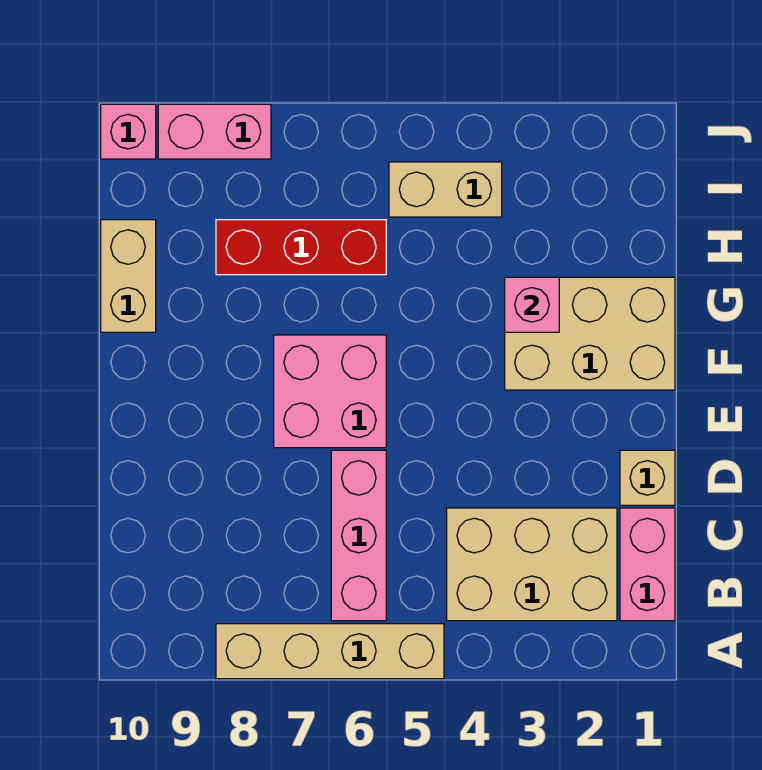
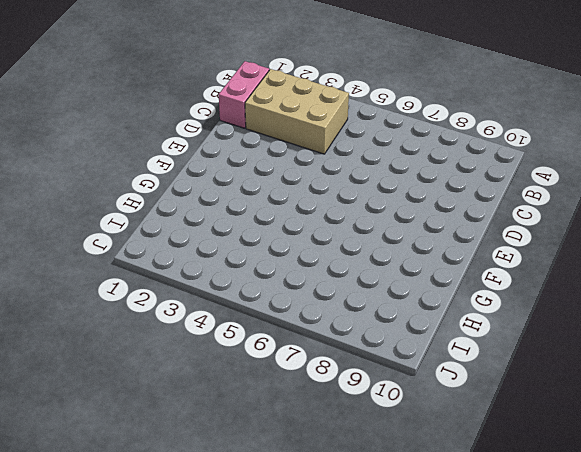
none -> tan brick A5:A8 level 1
none -> pink brick B6:D6 level 1
none -> tan brick D1 level 1

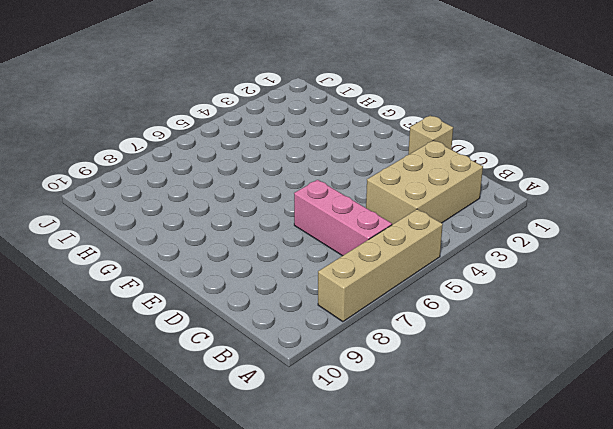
none -> pink brick B1:C1 level 1
none -> pink brick E6:F7 level 1
none -> tan brick F1:G3 level 1

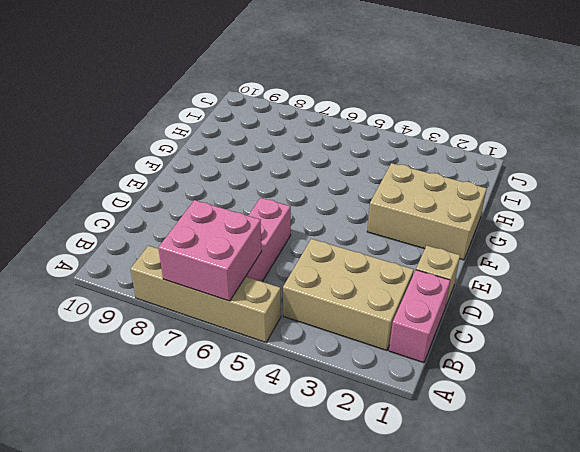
pink brick A6:B7 level 2 -> pink brick E6:F7 level 1
none -> tan brick G10:H10 level 1
none -> red brick H6:H8 level 1
none -> tan brick I4:I5 level 1

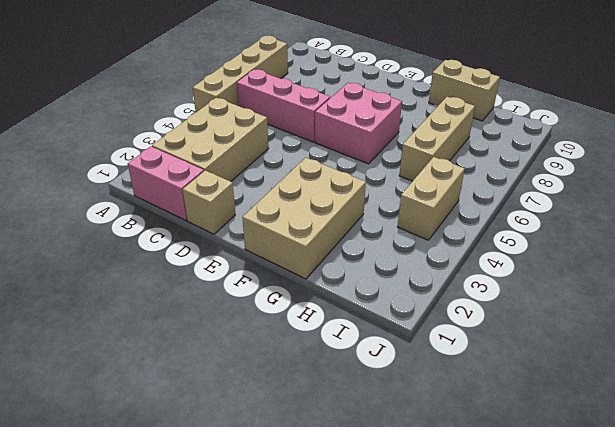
tan brick H6:H8 level 1 -> red brick H6:H8 level 1
none -> pink brick J8:J9 level 1
none -> pink brick J10 level 1
none -> pink brick G3 level 2

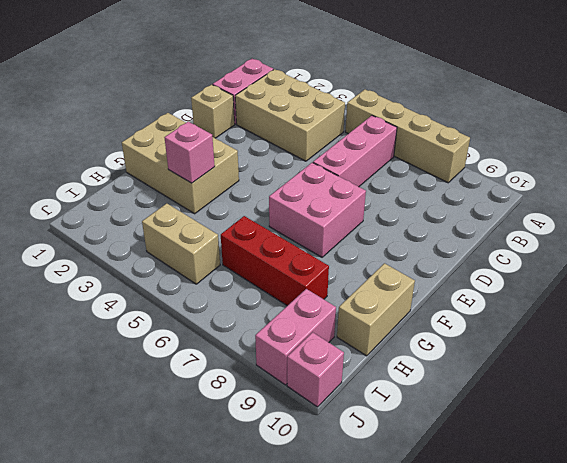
pink brick I9:J9 level 1 -> pink brick J8:J9 level 1

